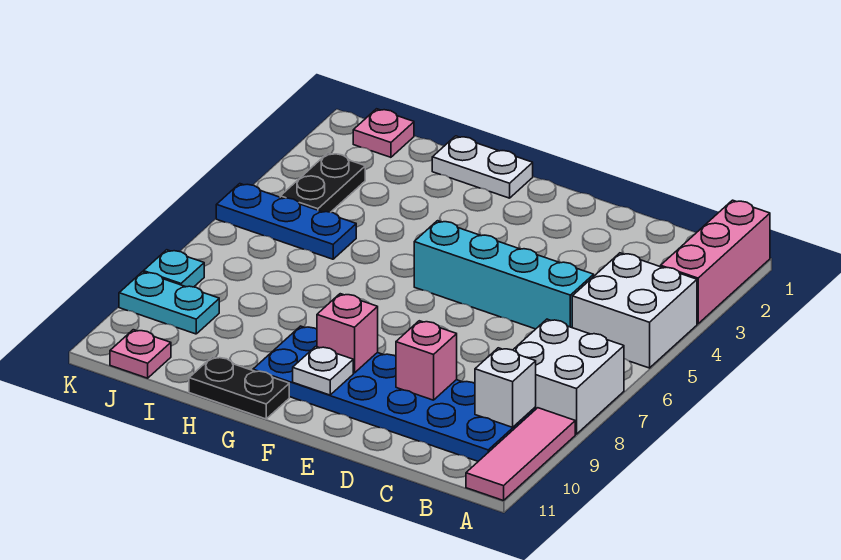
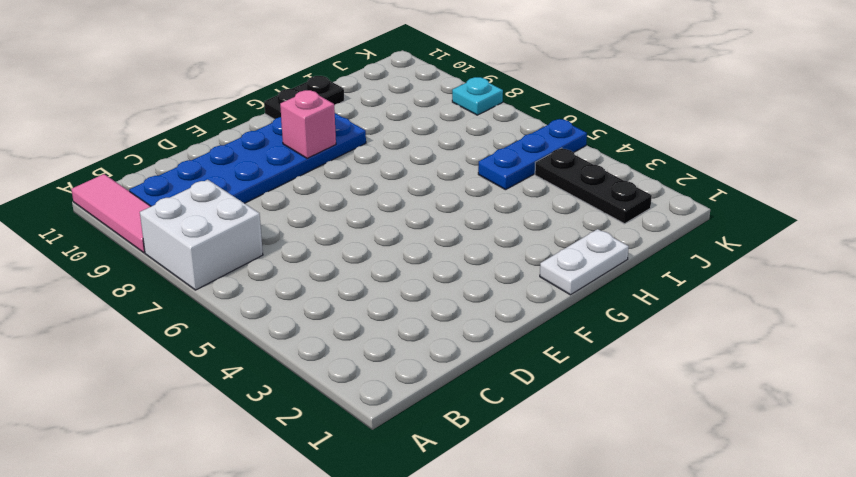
black plate J2:J4 level 1 -> black plate J3:J4 level 1
none -> pink brick A1:A3 level 1
none -> white brick A4:B5 level 1
none -> cyan brick C5:F5 level 1

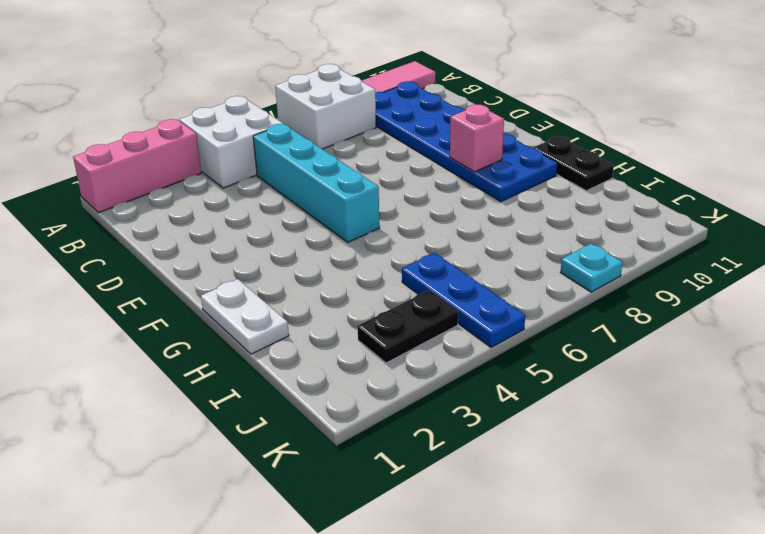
none -> pink plate J1 level 1
none -> cyan plate J9:K9 level 1
none -> pink plate J11 level 1

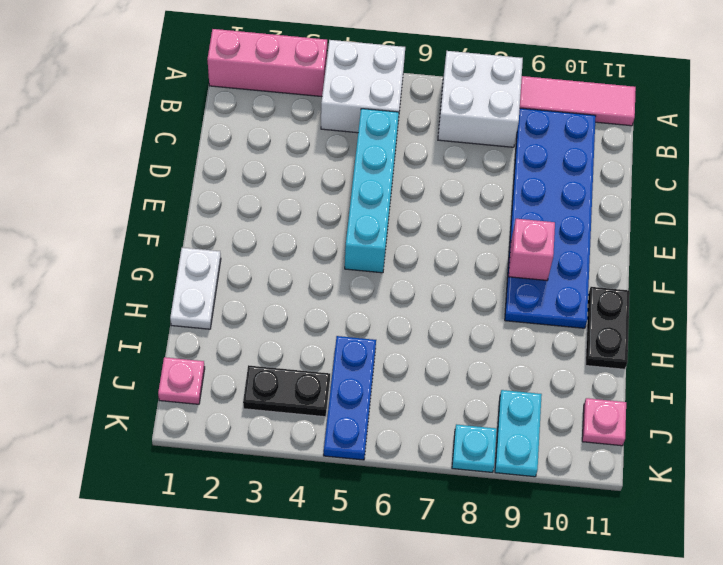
none -> white brick B9 level 2
none -> pink brick D9 level 2
none -> white plate F10 level 2

